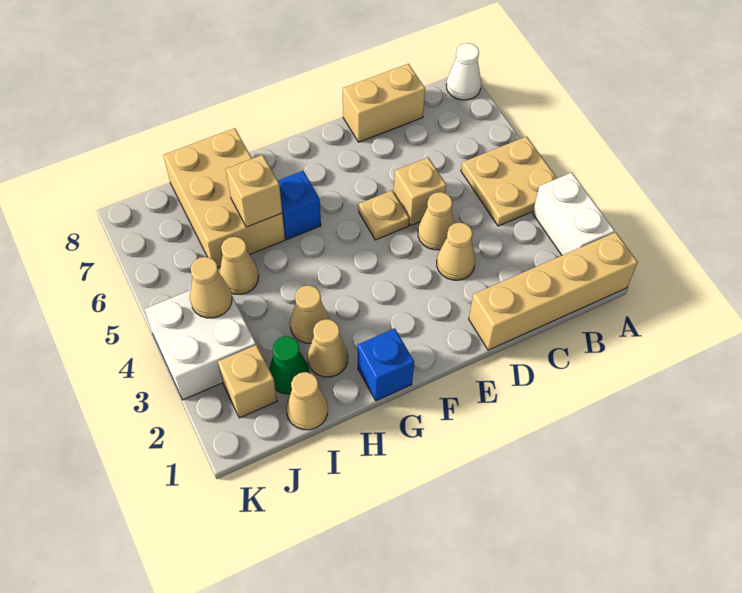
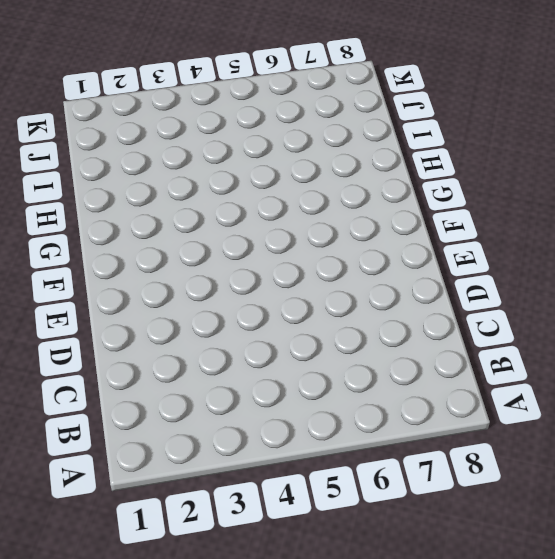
none -> tan brick A1:D1 level 1
none -> white brick A2:A3 level 1
none -> tan plate A4:B5 level 1

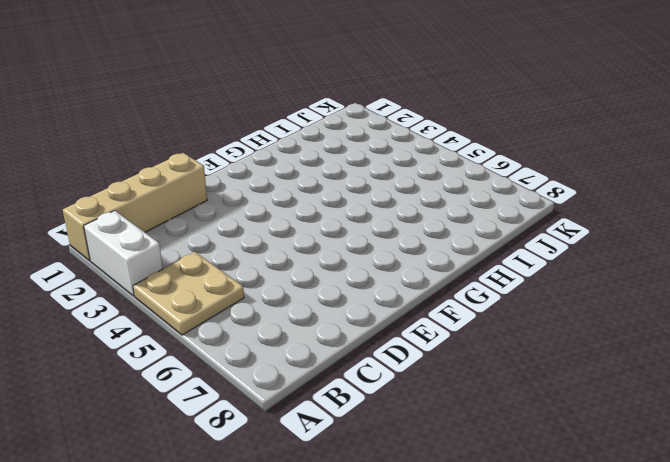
none -> white cone A8 level 1
none -> tan brick C8:D8 level 1
none -> tan cone D3 level 1

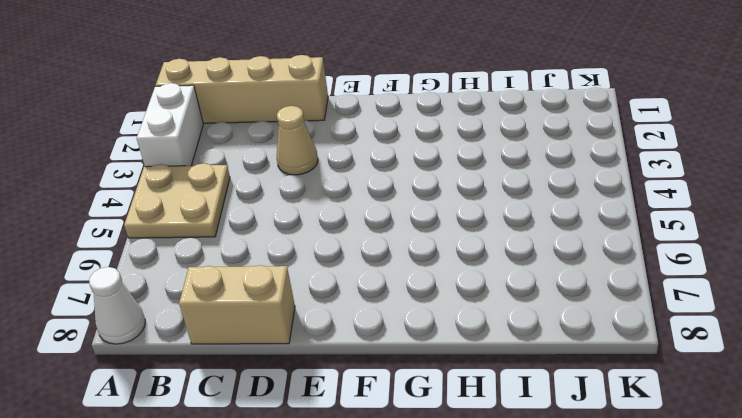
none -> tan cone D4 level 1
none -> tan brick D5 level 1
none -> tan plate E5 level 1

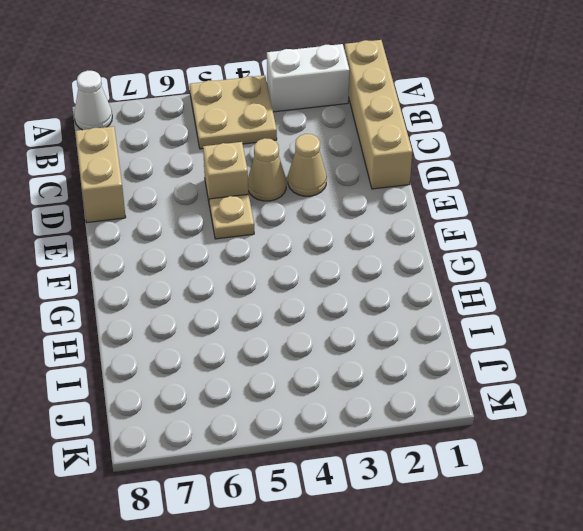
none -> blue brick G1 level 1
none -> blue brick G6 level 1
none -> tan cone H2 level 1

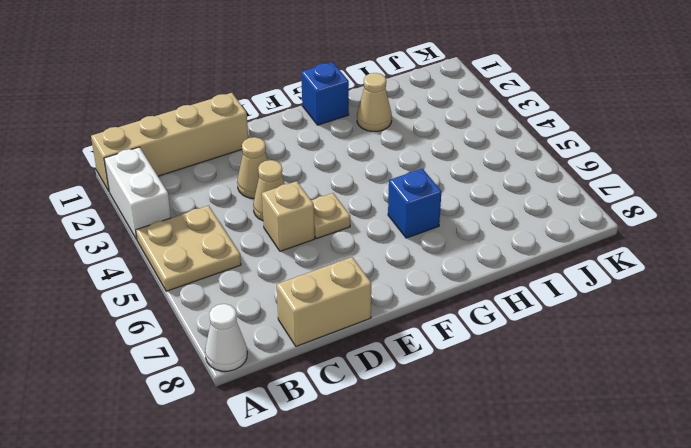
none -> tan cone H3 level 1
none -> tan brick H6:I8 level 1
none -> tan cone I1 level 1

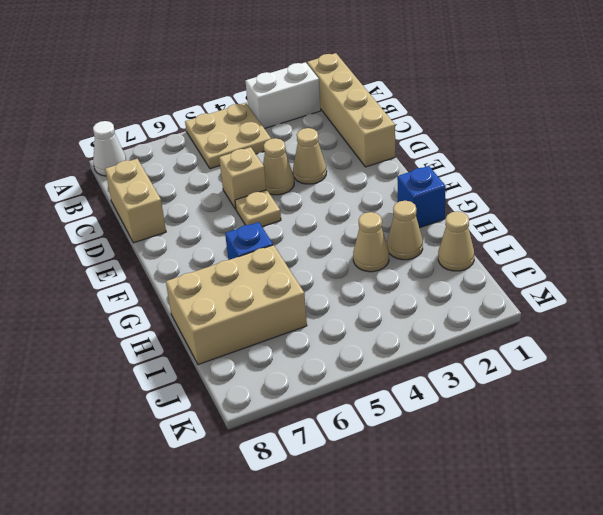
none -> green cone I2 level 1
none -> tan cone I5 level 1
none -> tan brick J2 level 1

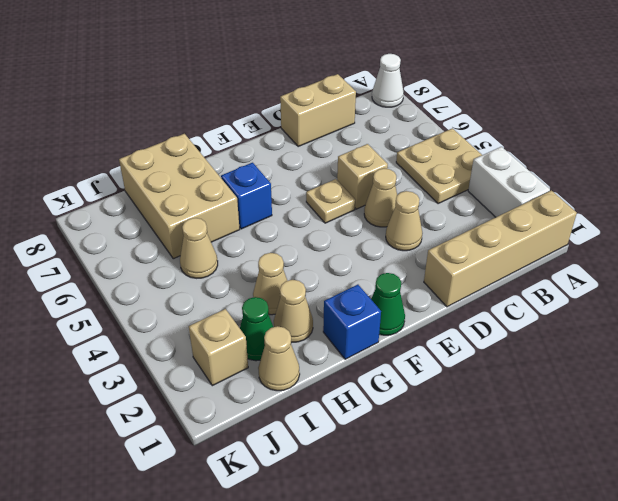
green cone F1 level 1 -> none
none -> white brick J3:K4 level 1
none -> tan brick H6 level 2
none -> tan cone J4 level 2

